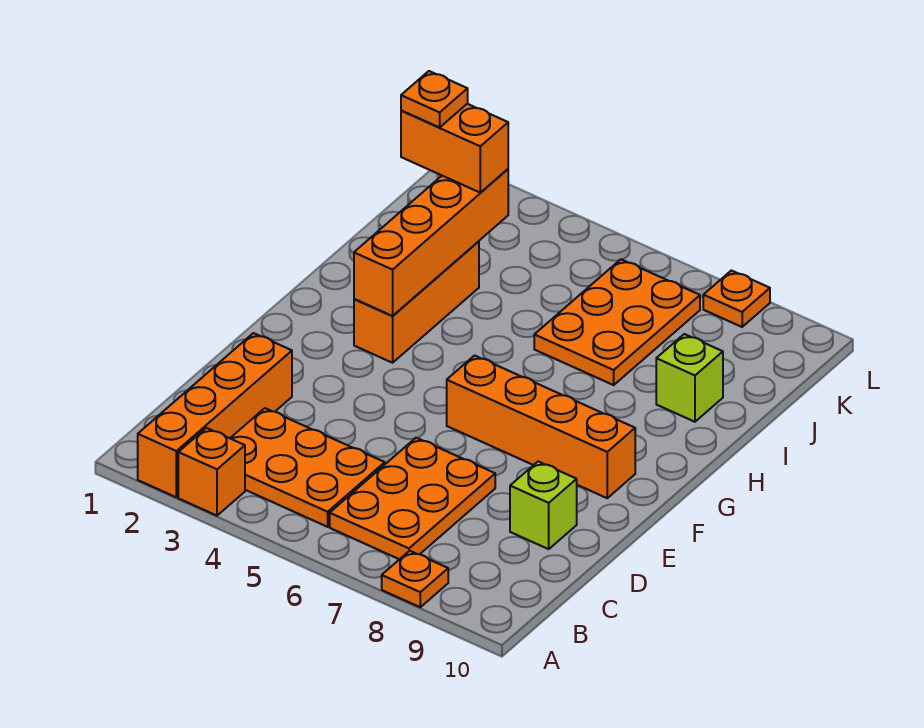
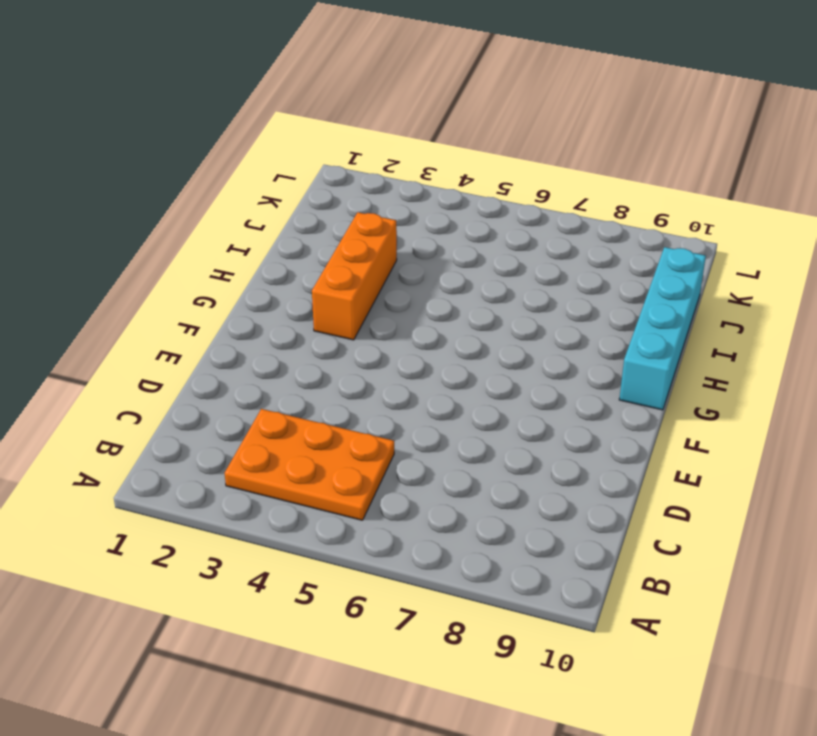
cyan brick G10:J10 level 1 -> none
none -> orange brick A2:D2 level 1
none -> orange brick A3 level 1
none -> orange plate A8 level 1

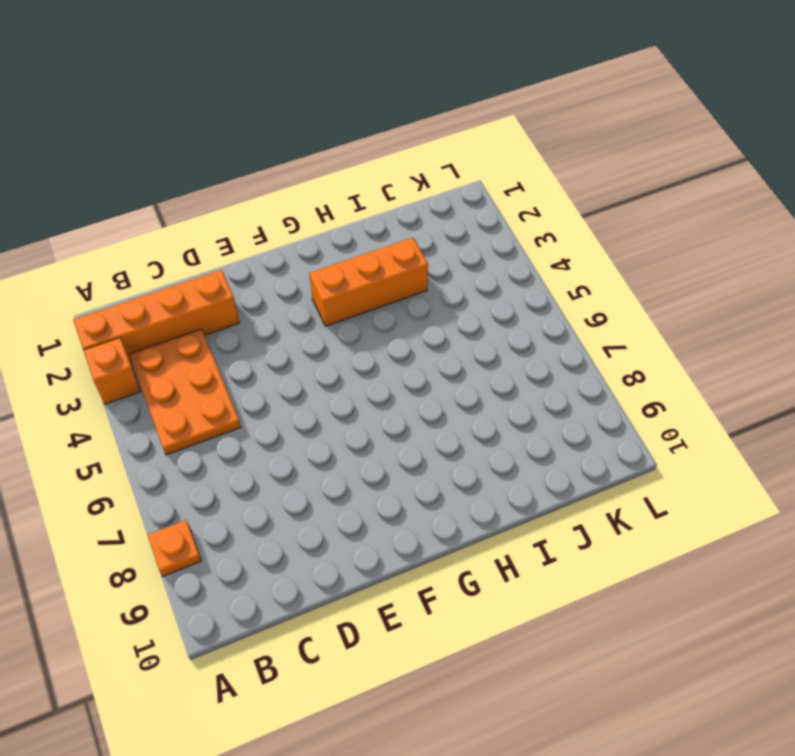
none -> orange plate B6:D7 level 1
none -> lime brick D9 level 1
none -> orange brick F6:F9 level 1

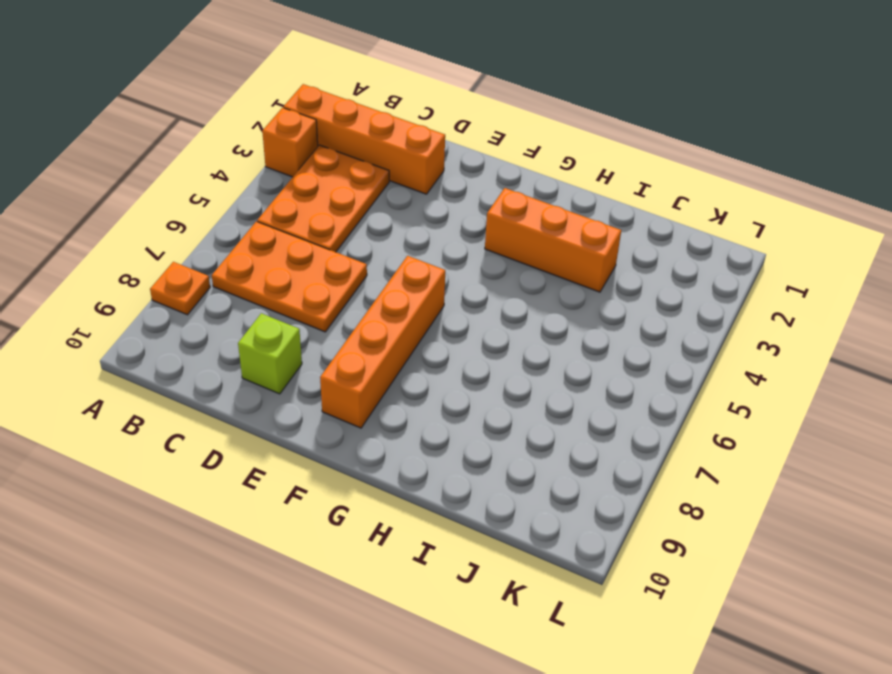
none -> orange plate I6:K7 level 1
none -> lime brick I9 level 1
none -> orange plate L8 level 1

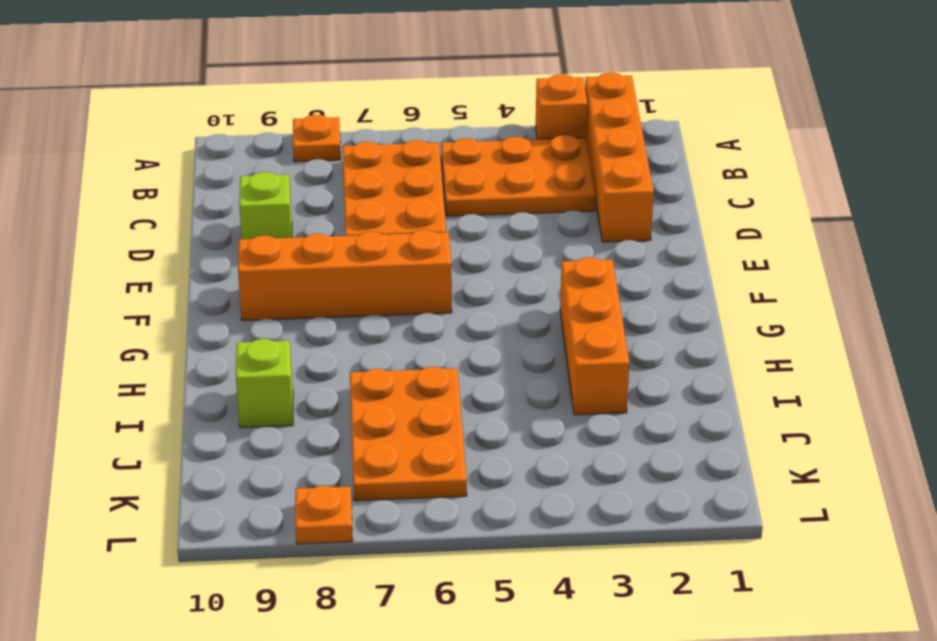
none -> orange brick G3:J3 level 2
none -> orange brick J2:J3 level 3
none -> orange plate J2 level 4

